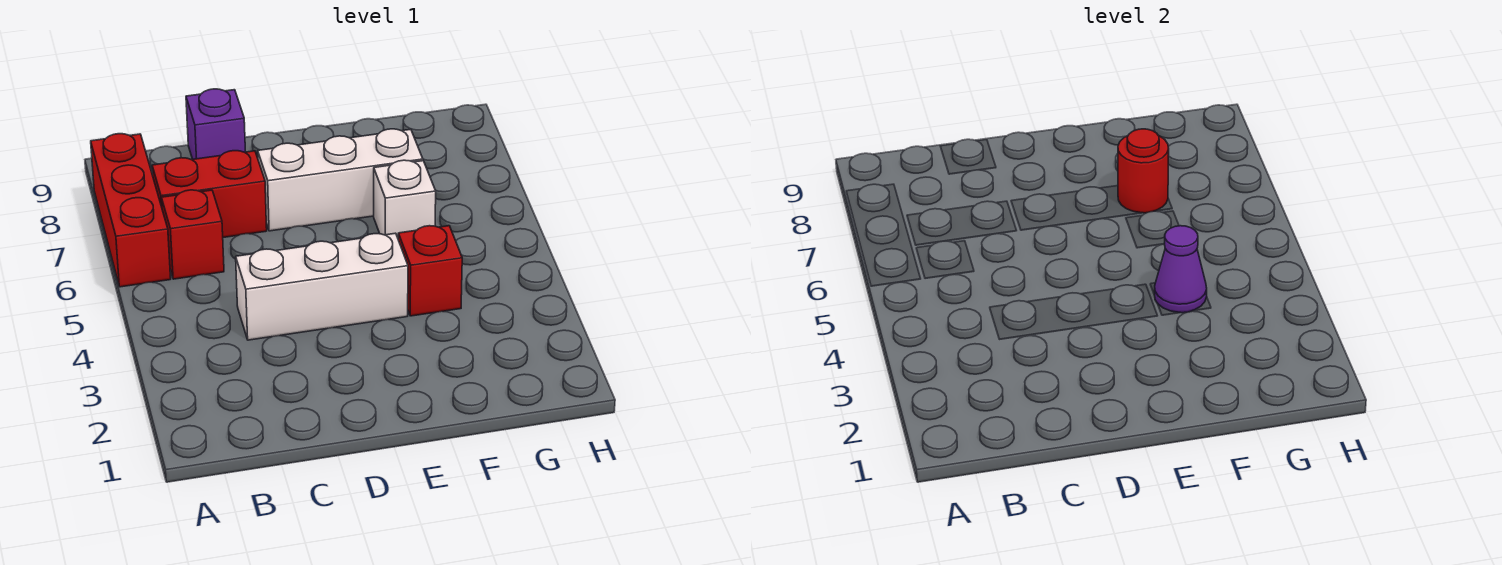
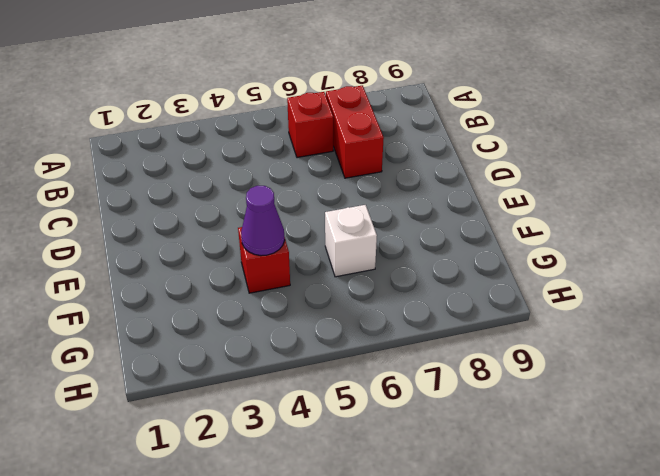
none -> red brick A6:A8 level 1
none -> white brick C4:E4 level 1

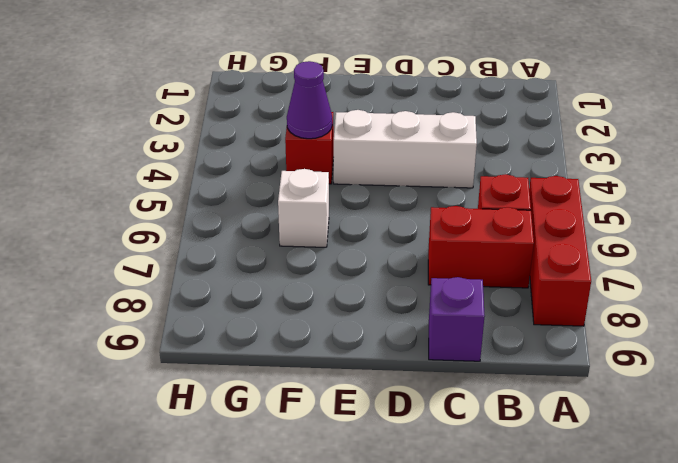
none -> white brick D7:F7 level 1
none -> red round brick F7 level 2

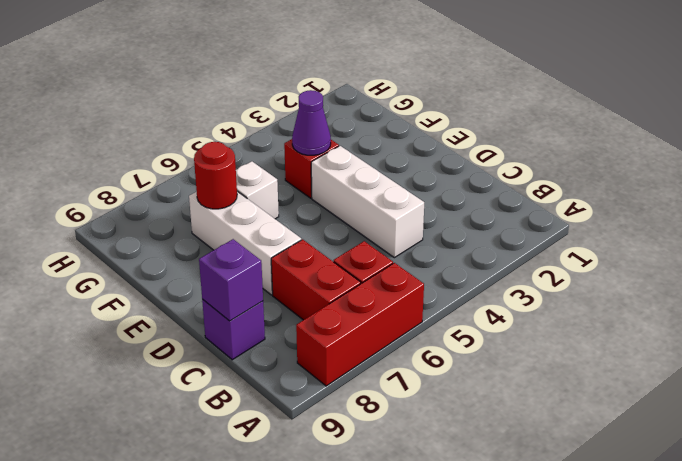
purple brick C9 level 2 -> none

